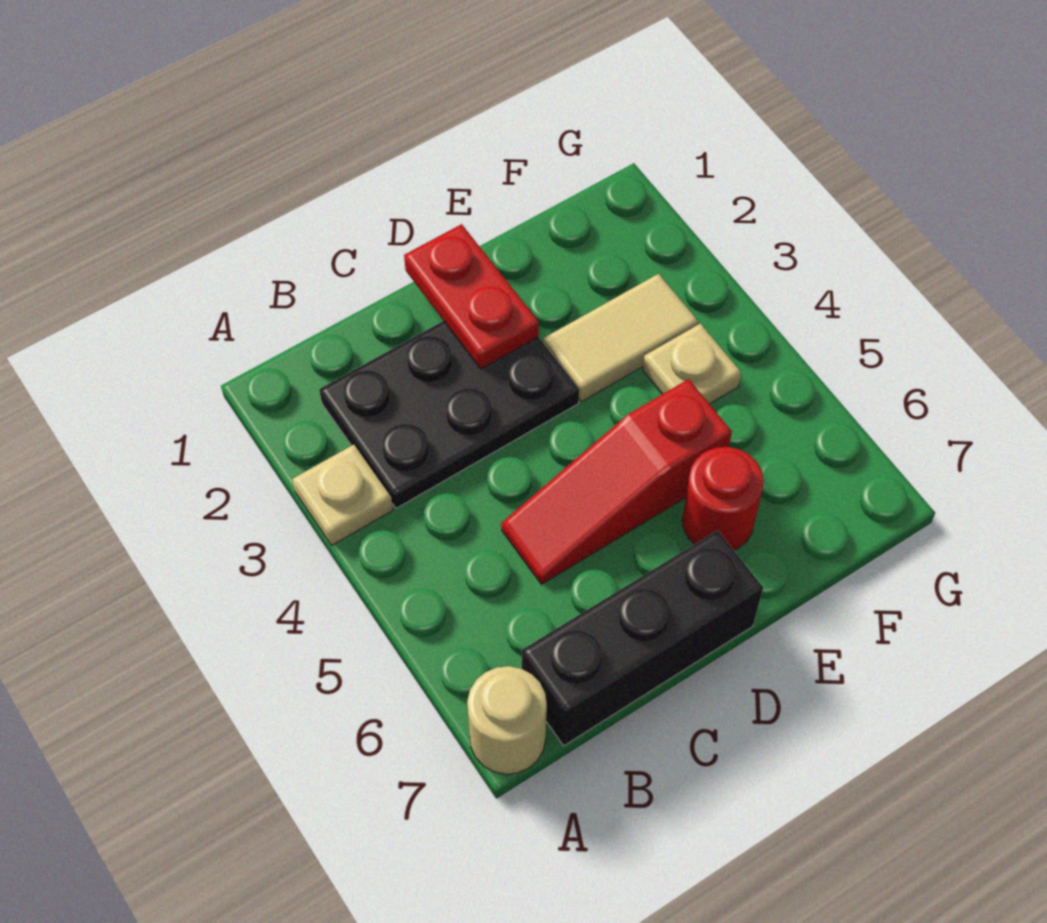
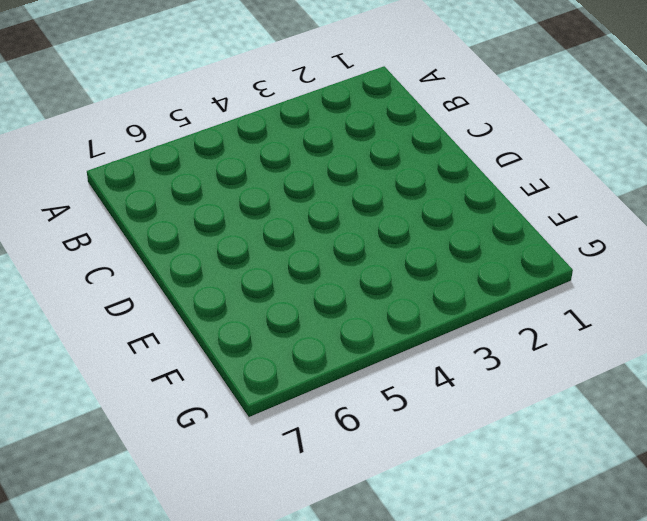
none -> tan plate A3 level 1
none -> tan round brick A7 level 1

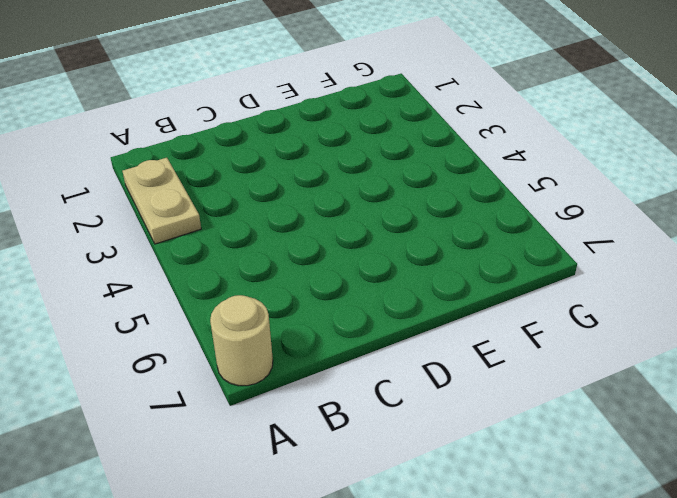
tan plate A2:A3 level 1 -> tan plate A3 level 1
none -> black plate B2:D3 level 1
none -> black brick B7:D7 level 1

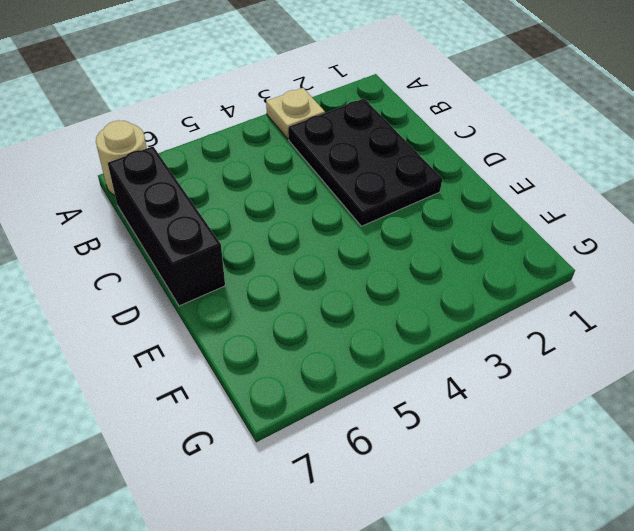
none -> red slope C5:E5 level 1 top E
none -> tan tile E3:F3 level 1

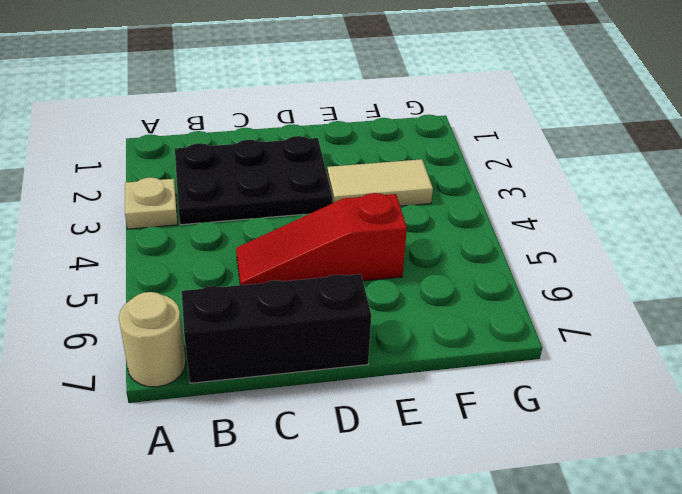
none -> red round brick E6 level 1
none -> tan plate F4 level 1

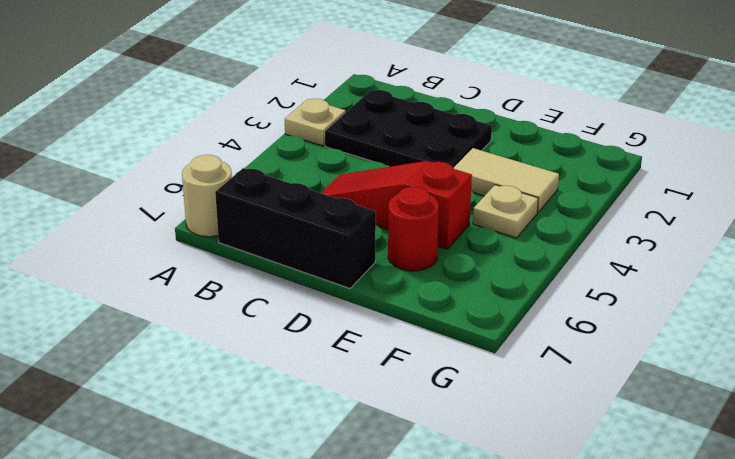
none -> red plate D1:D2 level 2

